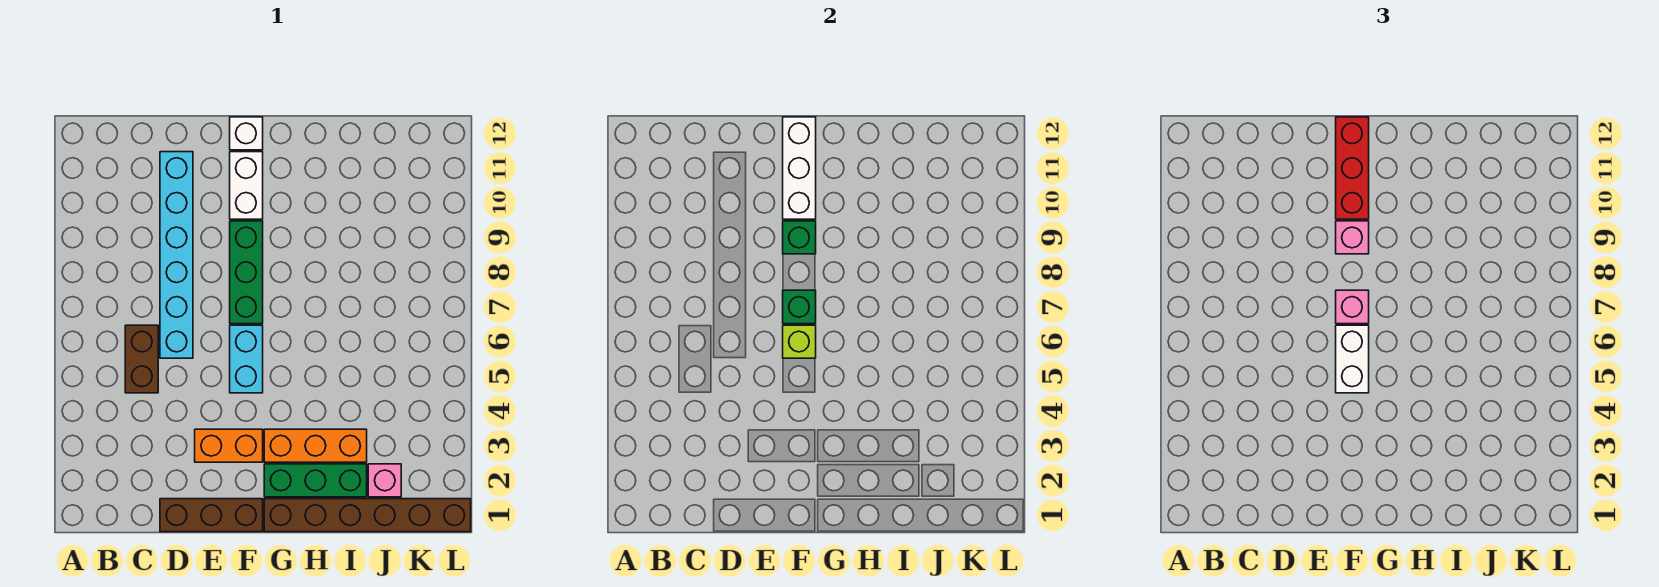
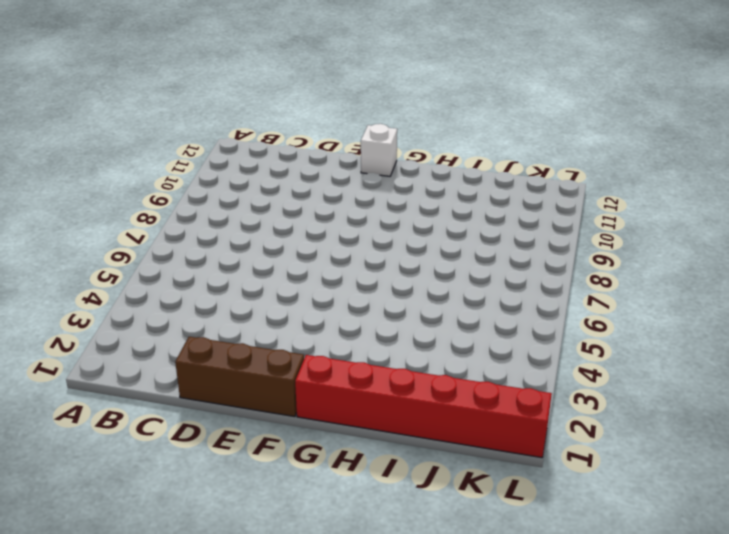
red brick G1:L1 level 1 -> brown brick G1:L1 level 1
none -> brown brick C5:C6 level 1
none -> cyan brick D6:D11 level 1
none -> orange brick E3:F3 level 1

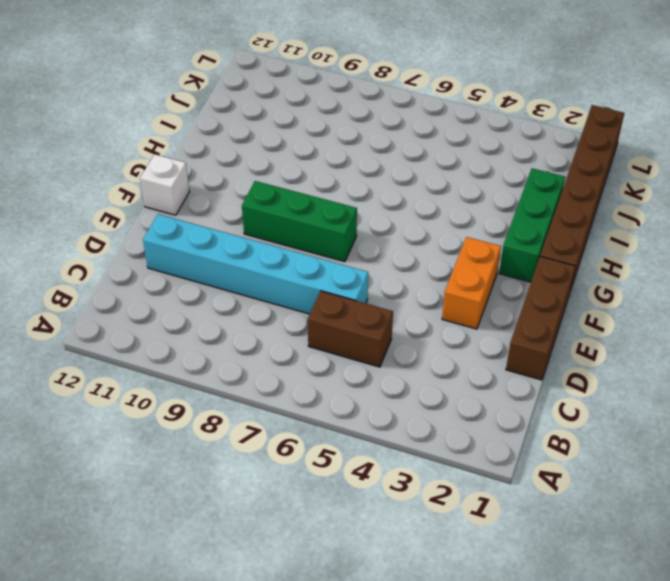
none -> cyan brick F5:F6 level 1
none -> white brick F10:F11 level 1
none -> orange brick G3:I3 level 1

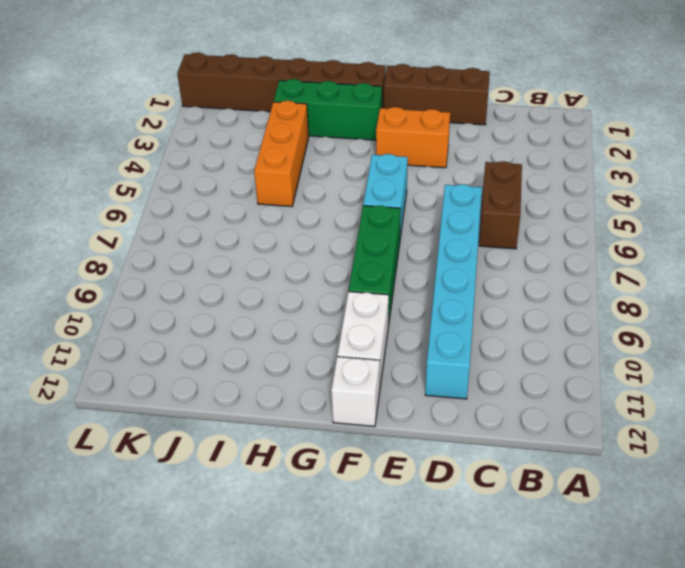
orange brick I3:I5 level 1 -> orange brick G3:I3 level 1
none -> pink brick J2 level 1
none -> lime brick F6 level 2
none -> green brick F7 level 2

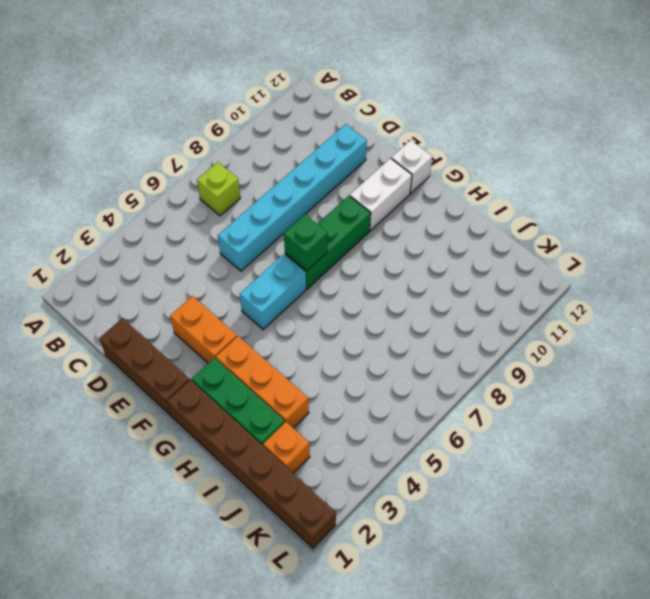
lime brick B7 level 1 -> lime brick F6 level 2
orange brick J2 level 1 -> pink brick J2 level 1
none -> brown brick C5:C6 level 1
none -> green brick F9 level 2
none -> white brick F10:F12 level 2

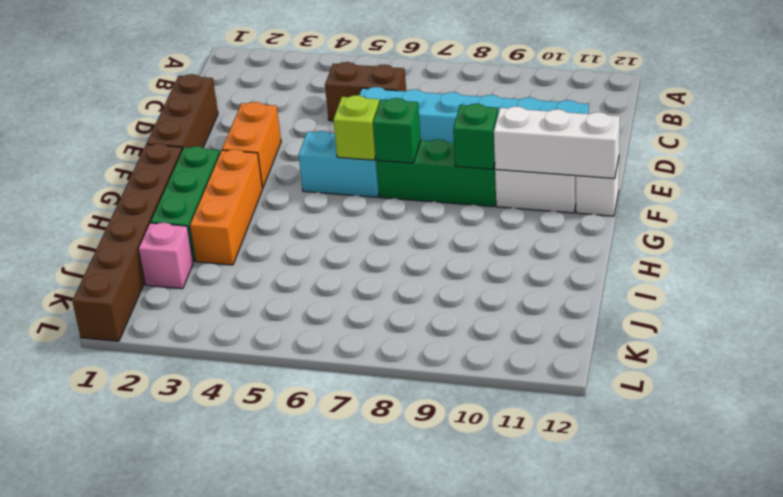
none -> white brick F5:F6 level 3
none -> pink brick F7 level 3
none -> pink brick F9 level 3

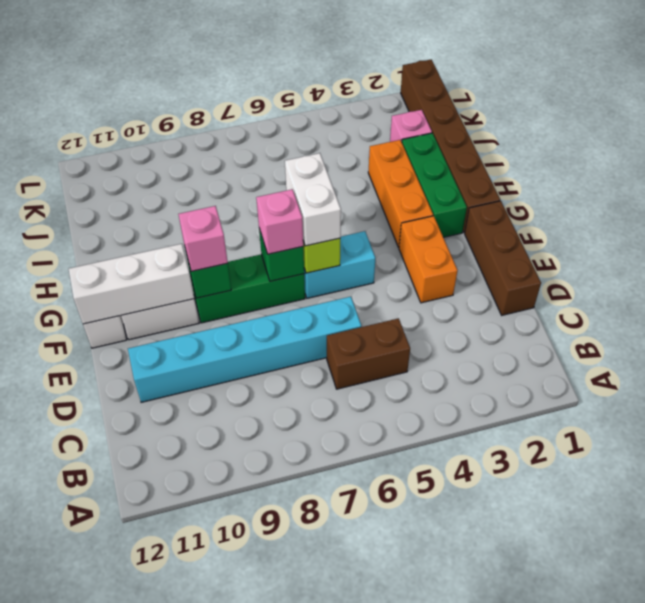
white brick F6:G6 level 3 -> white brick F5:F6 level 3
none -> red brick F10:F12 level 3

